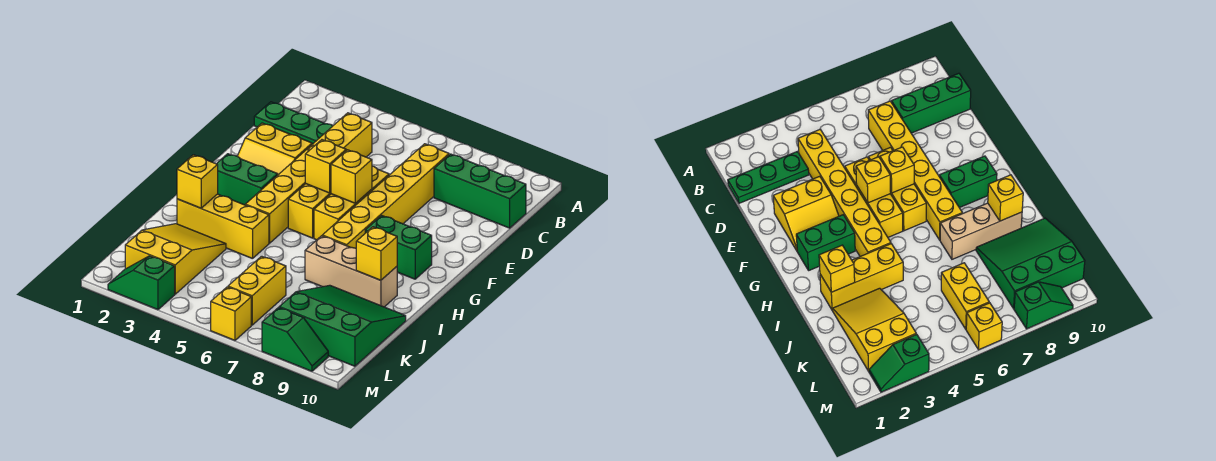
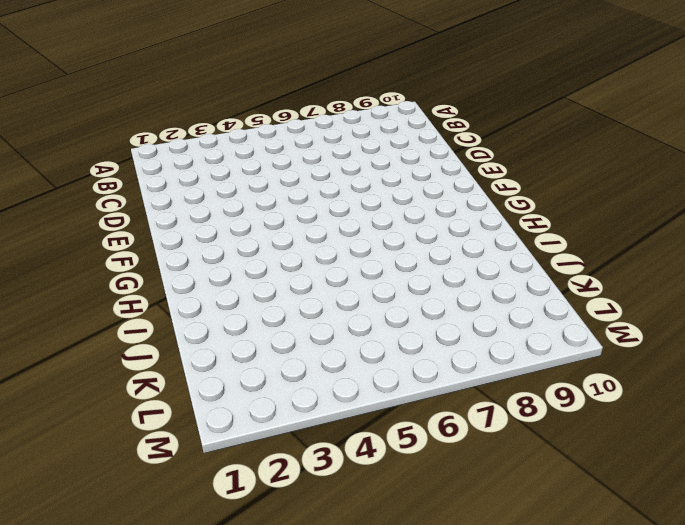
none -> green plate C1:C3 level 1
none -> yellow brick C4:H4 level 1
none -> yellow brick C7:H7 level 1

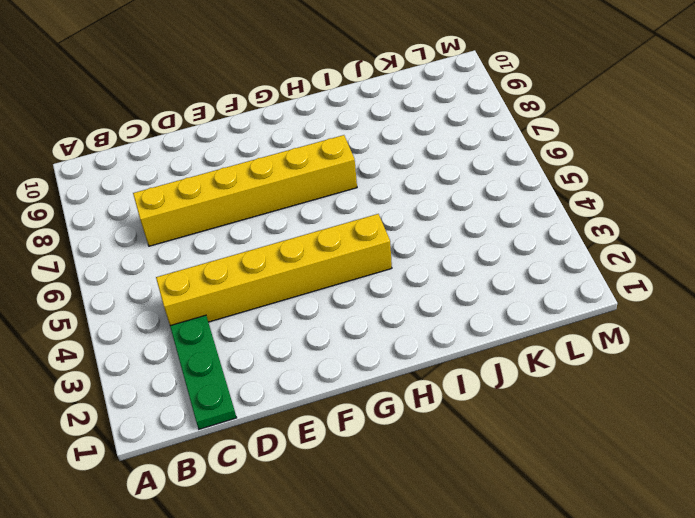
none -> green brick C8:C10 level 1
none -> yellow slope E2:F3 level 1 top E
none -> yellow brick E5:G5 level 1

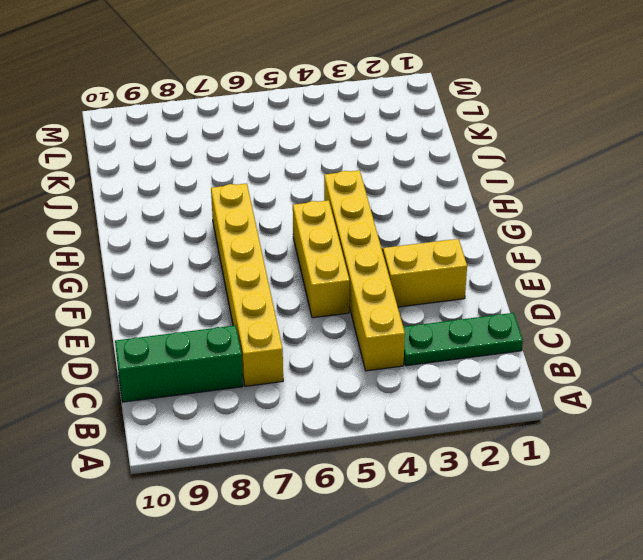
none -> yellow brick E6:G6 level 1
none -> green brick G2:G3 level 1
none -> green brick G8:G9 level 1

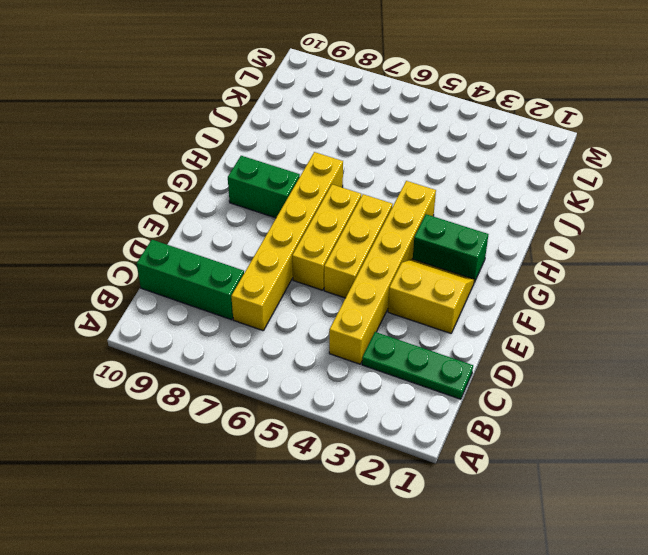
none -> yellow brick I2:I4 level 1
none -> tan brick I7:I9 level 1
none -> yellow slope J2:L3 level 1 top L

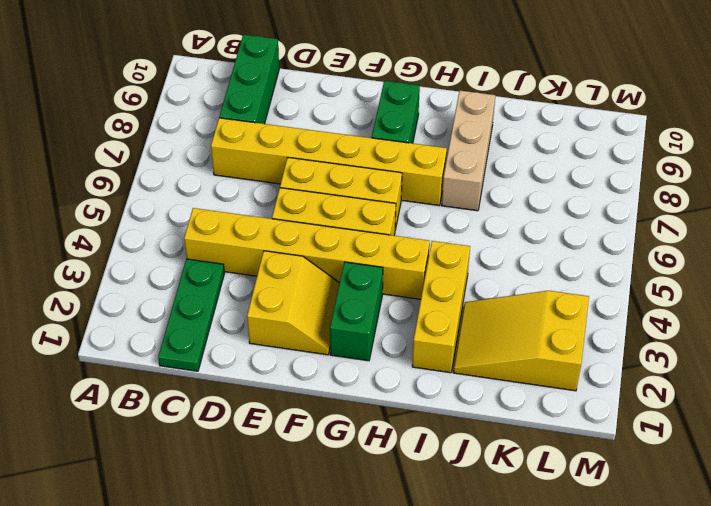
none -> green slope J8:L10 level 1 top L
none -> yellow brick K6:L6 level 1
none -> green slope M2:M3 level 1 top 3

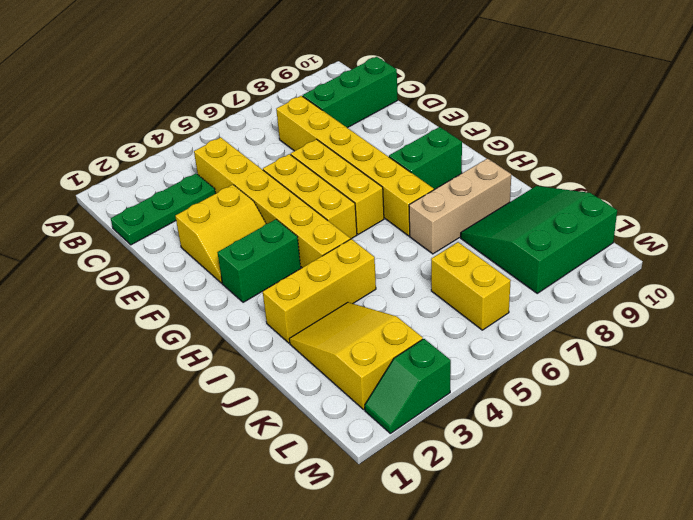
none -> yellow brick M6 level 1
none -> green slope M8:M9 level 1 top 8
none -> yellow brick F5 level 2

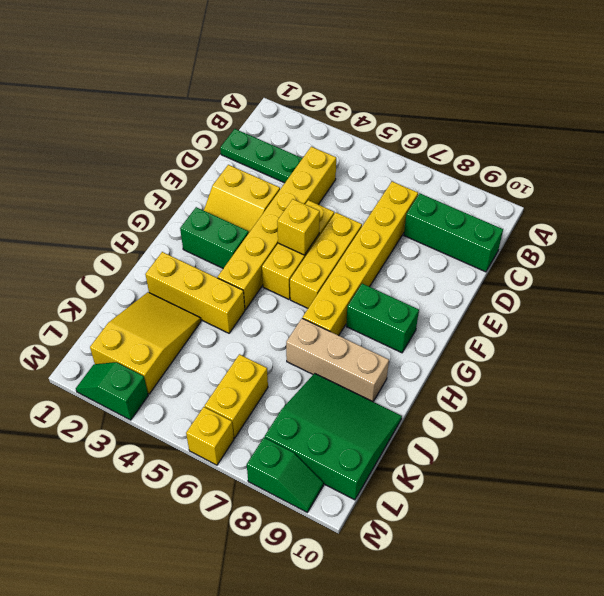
none -> yellow brick F6 level 2
none -> yellow brick I2 level 2
none -> yellow brick I9 level 2

